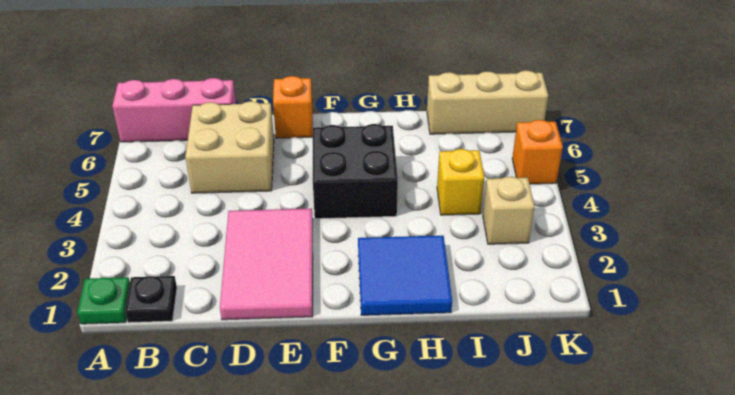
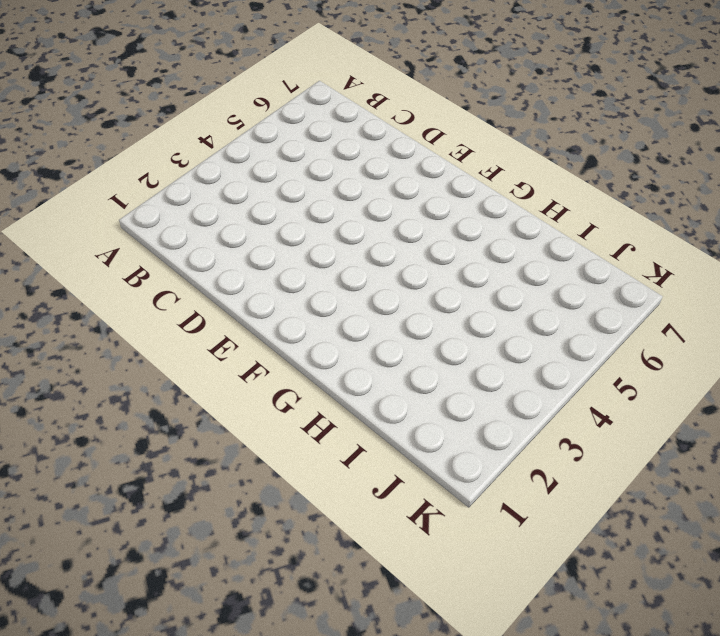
none -> green plate A1 level 1
none -> pink brick A7:C7 level 1
none -> black plate B1 level 1

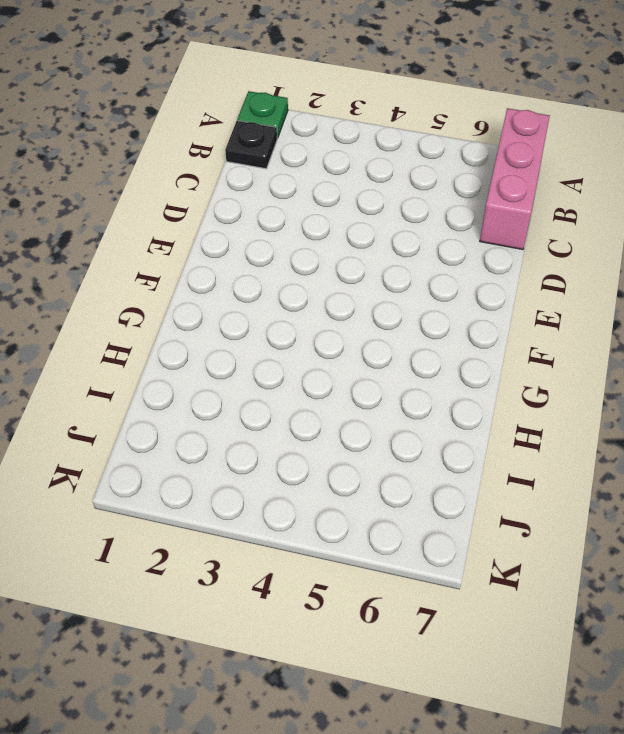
none -> tan brick C5:D6 level 1
none -> pink tile D1:E3 level 1
none -> orange brick E7 level 1

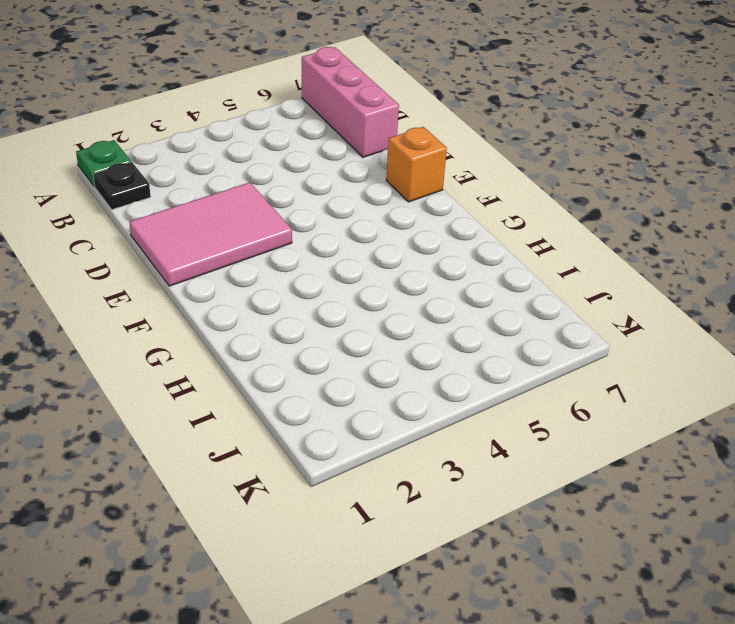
none -> tan brick C5:D6 level 1
none -> black brick F4:G5 level 1
none -> blue tile G1:H2 level 1

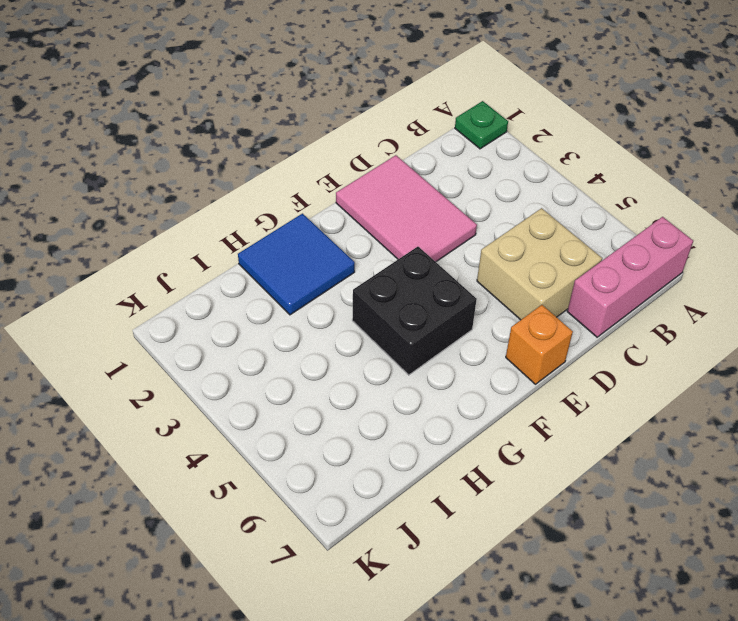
none -> black plate B1 level 1
none -> yellow brick I4 level 1
none -> tan brick I7:K7 level 1

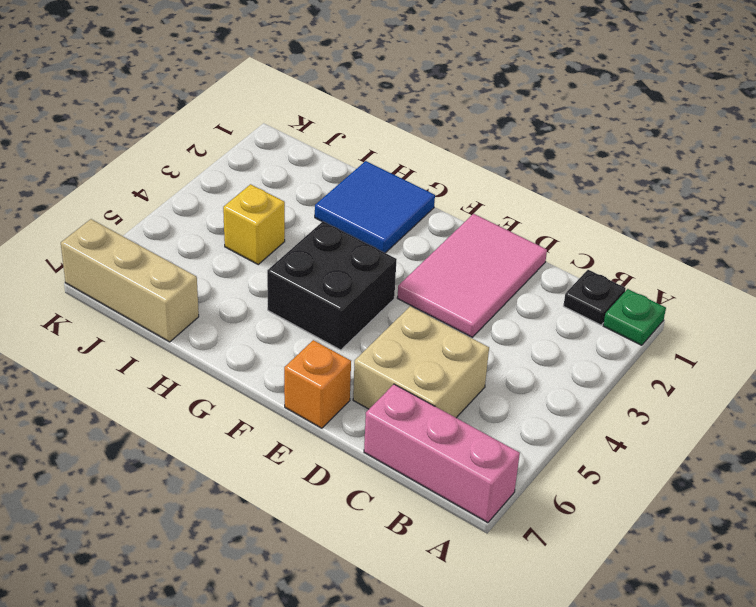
none -> tan brick J3 level 1
none -> orange brick K5 level 1

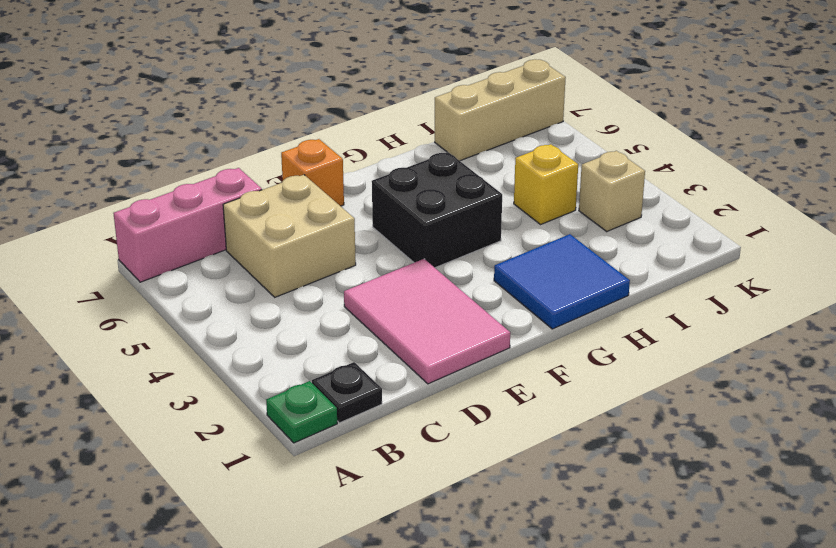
none -> orange brick K5 level 1

